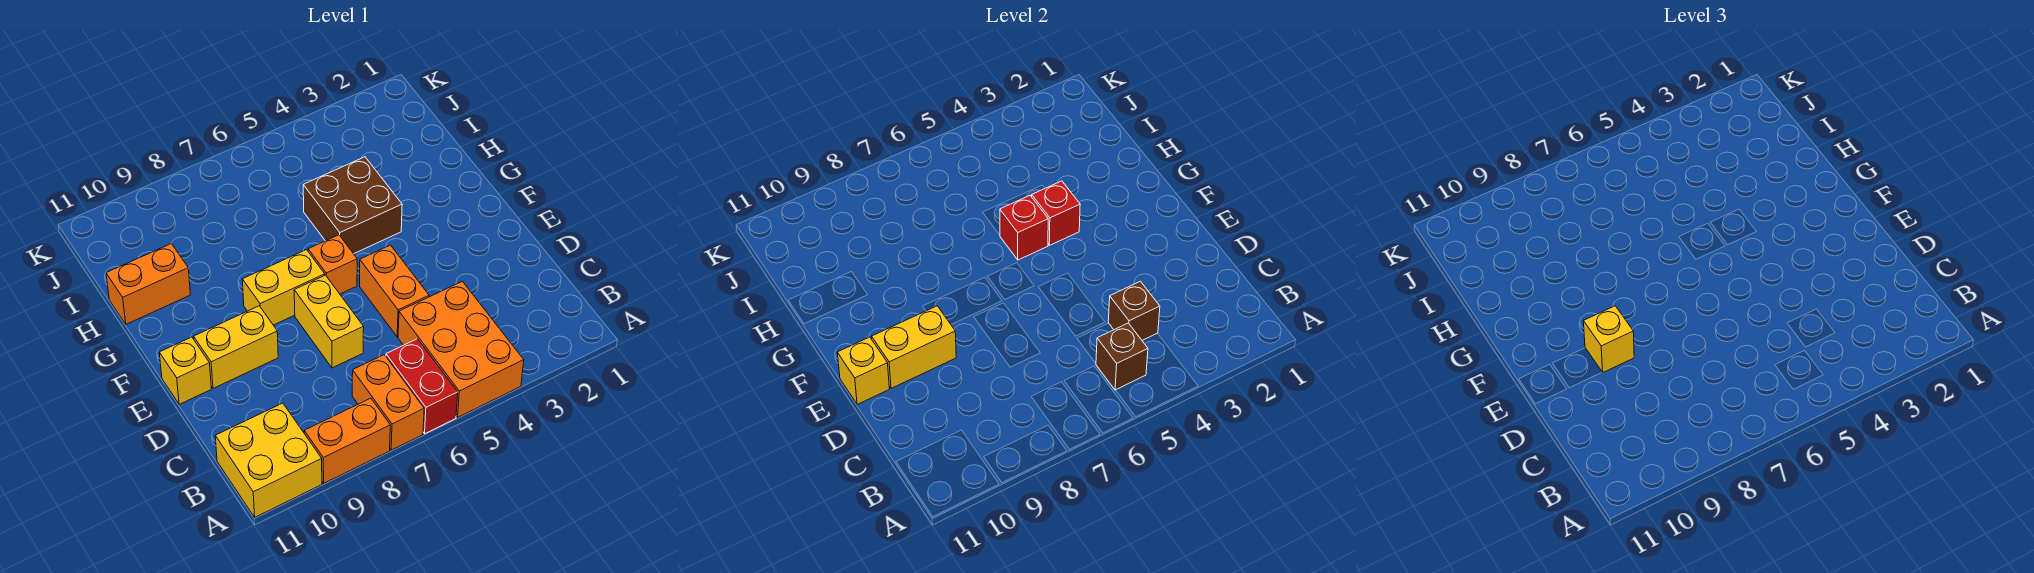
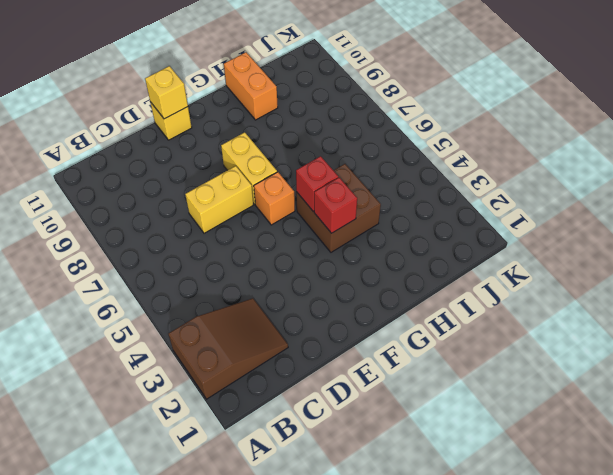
brown slope A2:C3 level 1 top A -> none
none -> orange brick A4:C5 level 1
none -> red brick A6:B6 level 1
none -> orange brick A7:B7 level 1

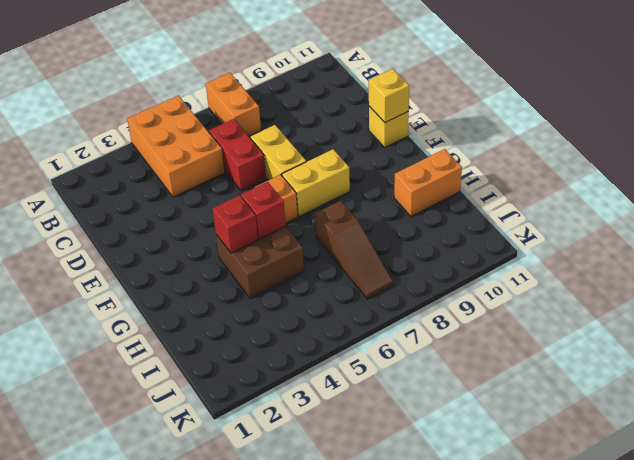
red brick C6:D6 level 1 -> red brick A6:B6 level 1
brown slope H7:J7 level 1 top H -> none
none -> orange brick A8:A9 level 1
none -> yellow brick A10:B11 level 1
none -> orange brick D5:E5 level 1

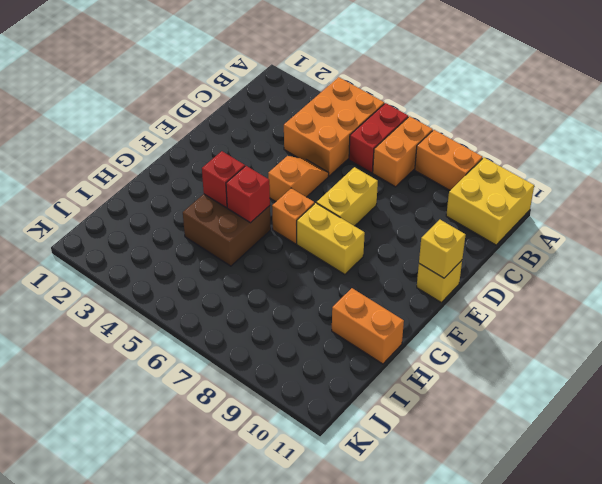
orange slope D5:E5 level 1 top E -> orange brick D5:E5 level 1
none -> yellow brick E9:E10 level 1
none -> brown brick B5 level 2
none -> brown brick C4 level 2

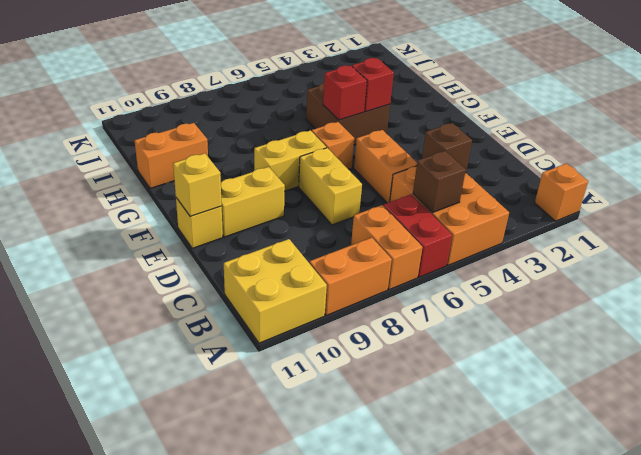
orange brick A1 level 1 -> none
none -> yellow brick E9:E10 level 2
none -> yellow brick E9 level 3

